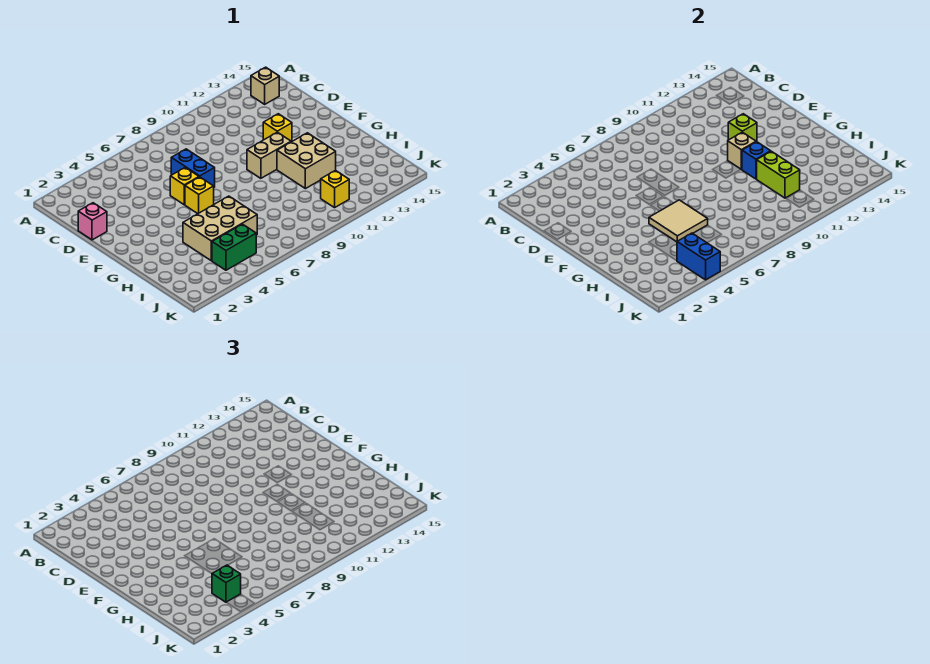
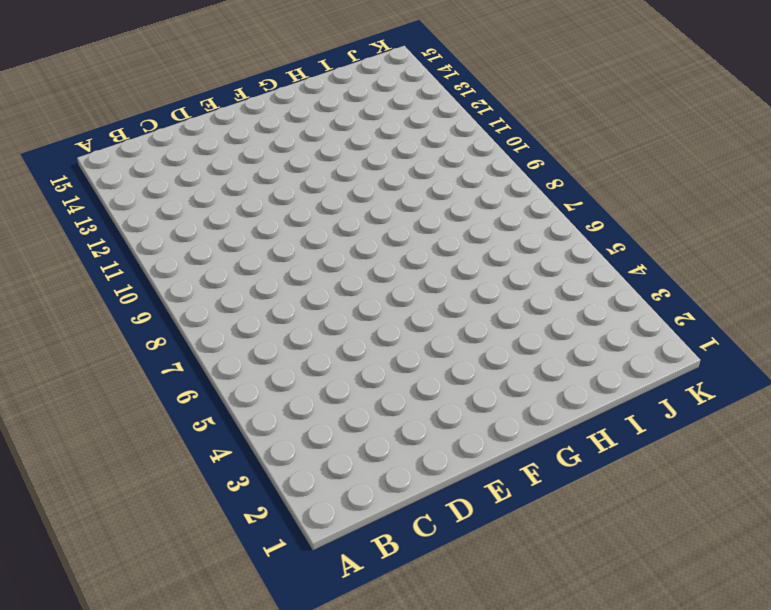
none -> tan brick B14 level 1
none -> pink brick D1 level 1
none -> blue brick D7:E7 level 1

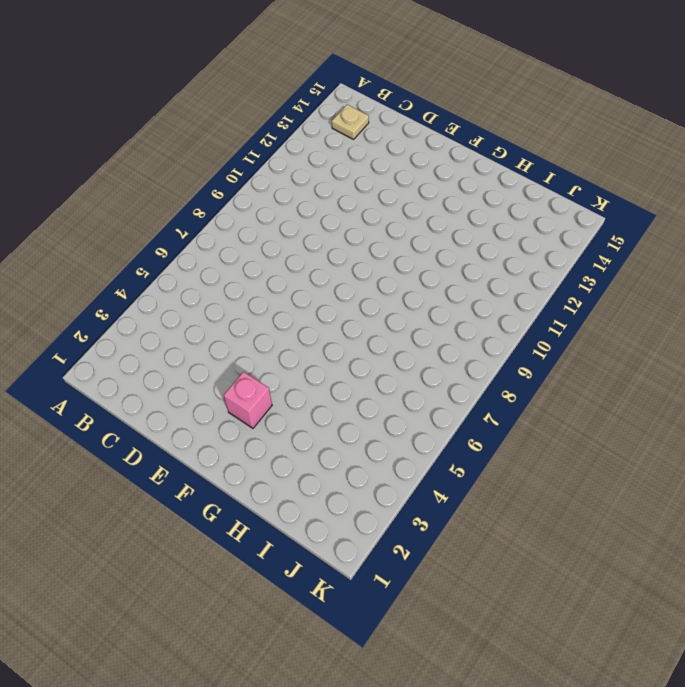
tan plate B14 level 1 -> tan brick B14 level 1
pink brick F3 level 1 -> pink brick D1 level 1
none -> blue brick D7:E7 level 1
none -> yellow brick E6 level 1
none -> yellow brick E12 level 1

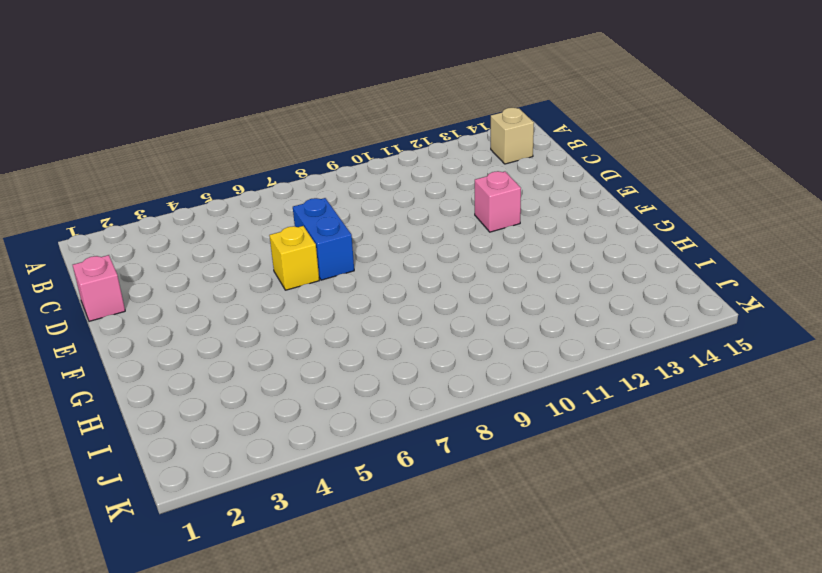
pink brick E12 level 1 -> yellow brick E12 level 1
none -> yellow brick F6 level 1
none -> tan brick F10:F11 level 1
none -> tan brick G11:H12 level 1

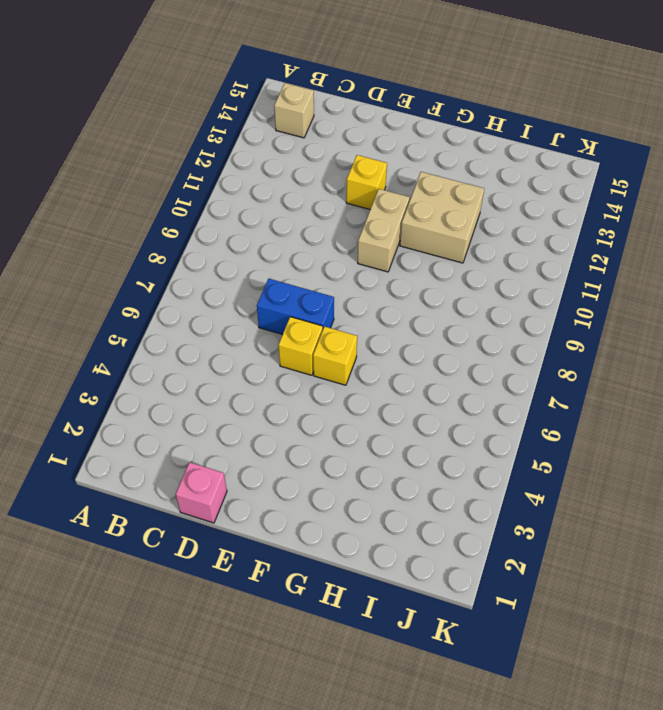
none -> tan brick H4:I6 level 1
none -> green brick J4:J5 level 1
none -> yellow brick J11 level 1

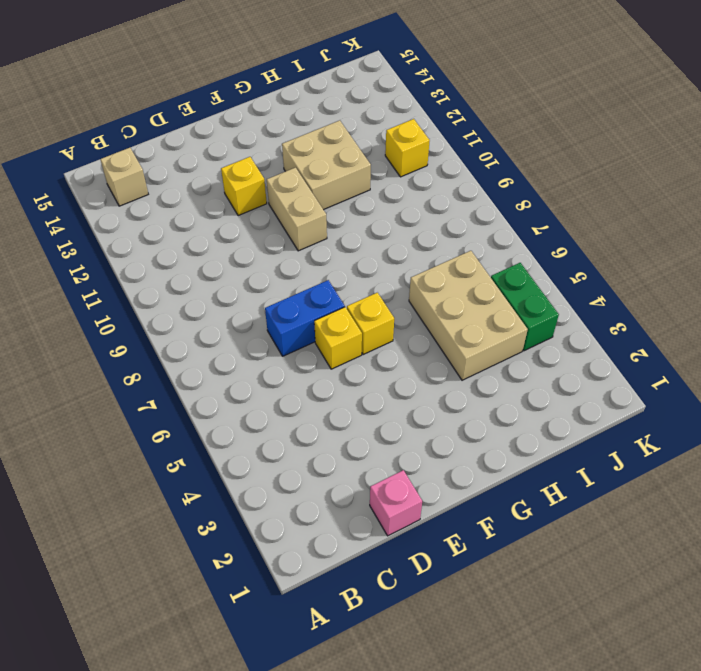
none -> lime brick E12 level 2
none -> tan brick F11 level 2
none -> tan tile G5:H6 level 2

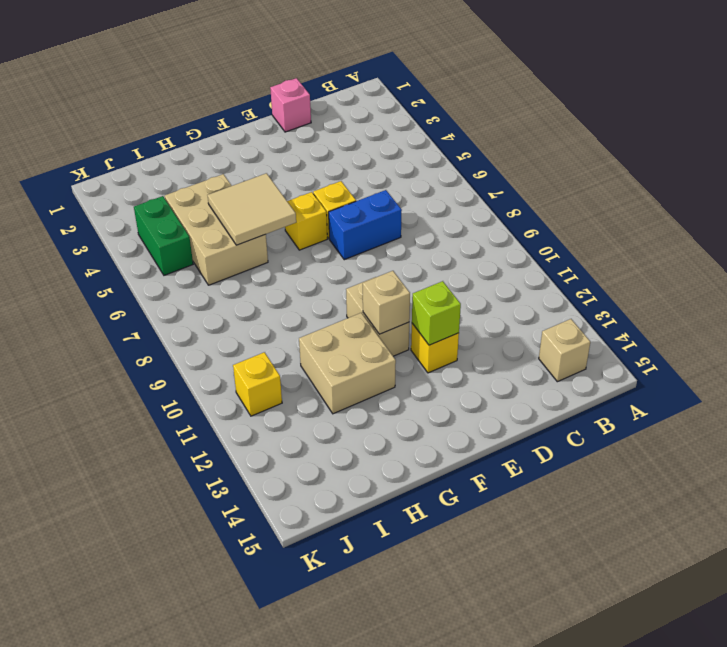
none -> blue brick G11 level 2
none -> lime brick H11:I11 level 2
none -> blue brick J4:K4 level 2

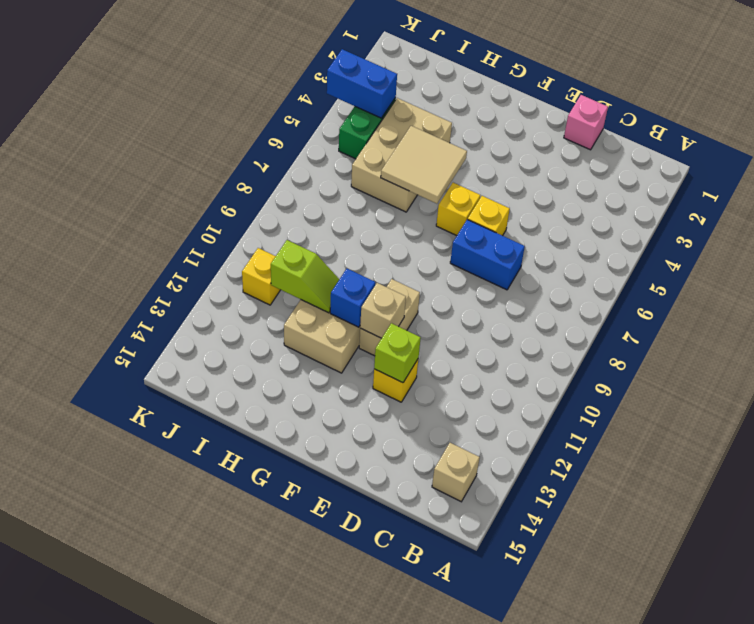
lime slope H11:I11 level 2 top I -> lime brick H11:I11 level 2
none -> green brick J4 level 3

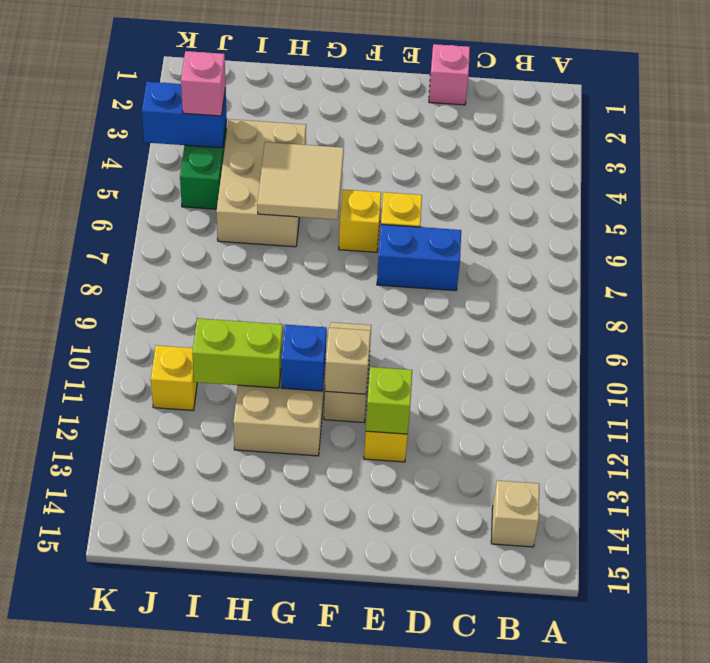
pink brick J4 level 3 -> green brick J4 level 3

